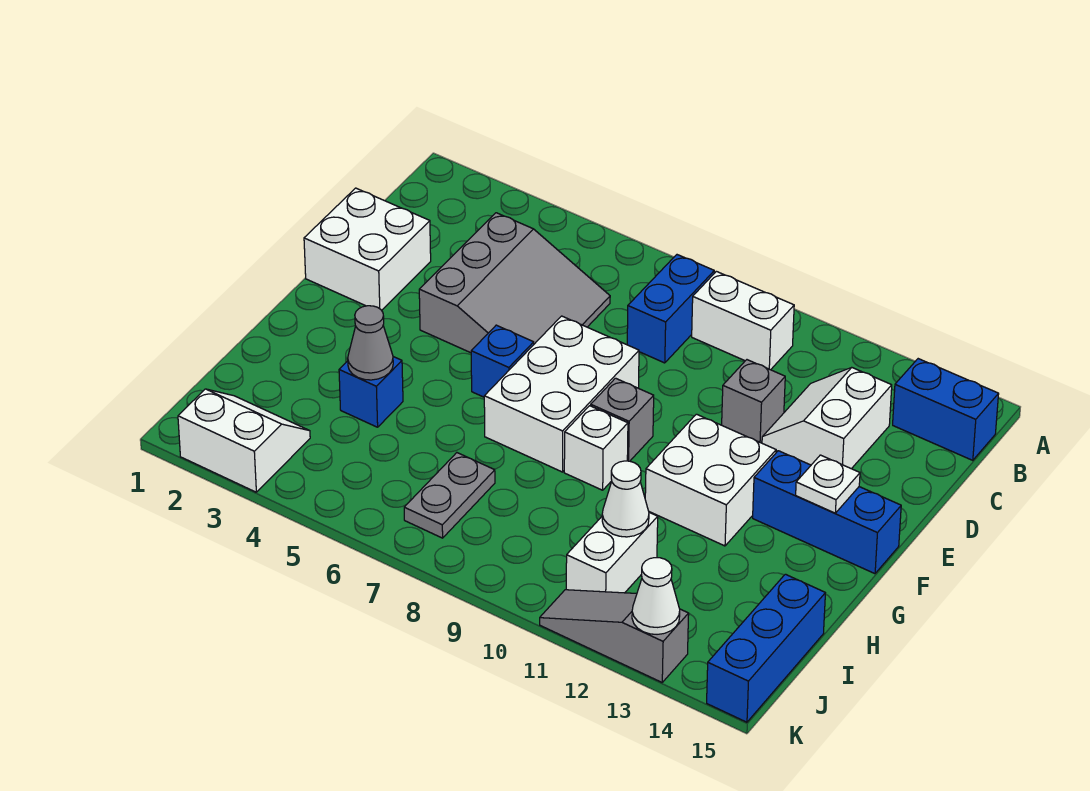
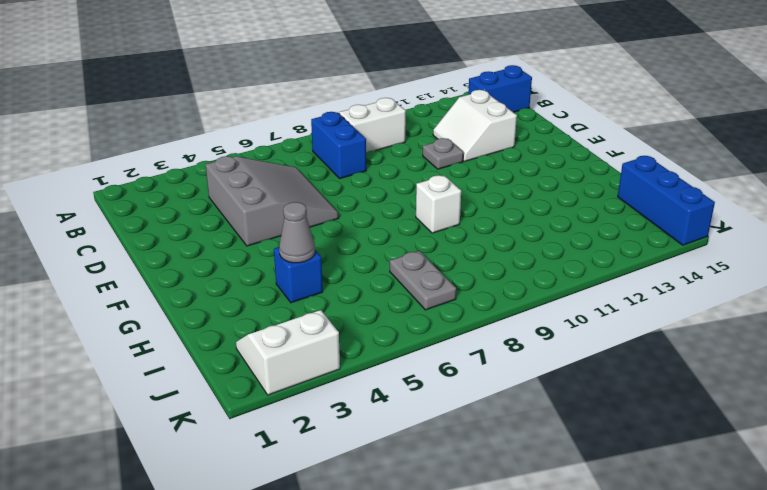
grey plate D11 level 1 -> grey brick D11 level 1
none -> white brick D1:E2 level 1
none -> white brick E7:G8 level 1
none -> blue brick F6 level 1

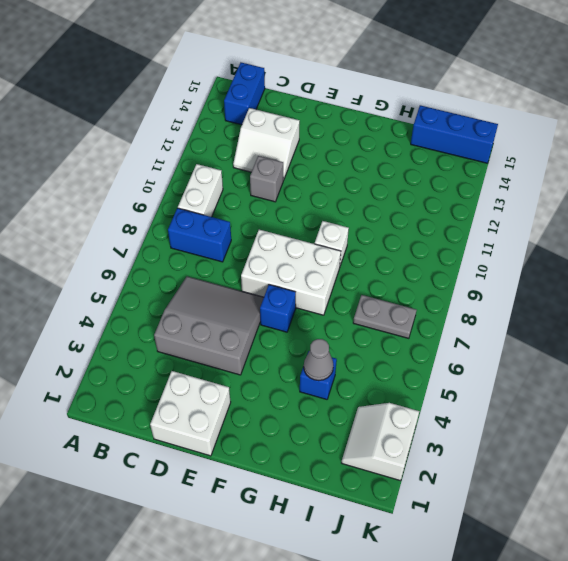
none -> grey brick F9 level 1
none -> white brick F11:G12 level 1
none -> blue brick F13:F15 level 1

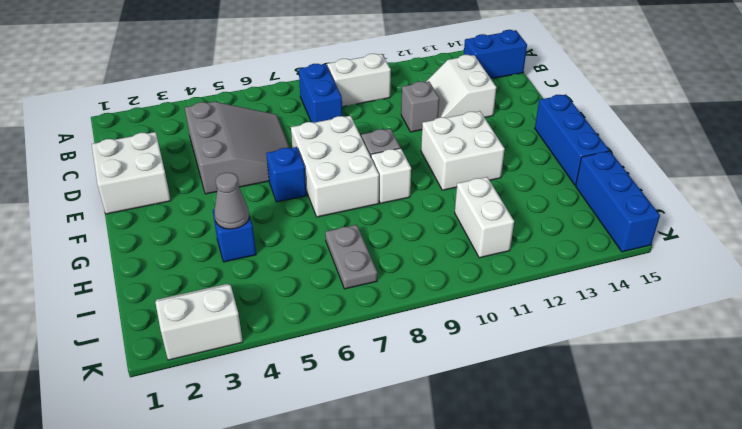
blue brick F15:H15 level 1 -> blue brick F13:F15 level 1
none -> grey slope K11:K13 level 1 top 13
none -> white plate F14 level 2
none -> white cone I11 level 2

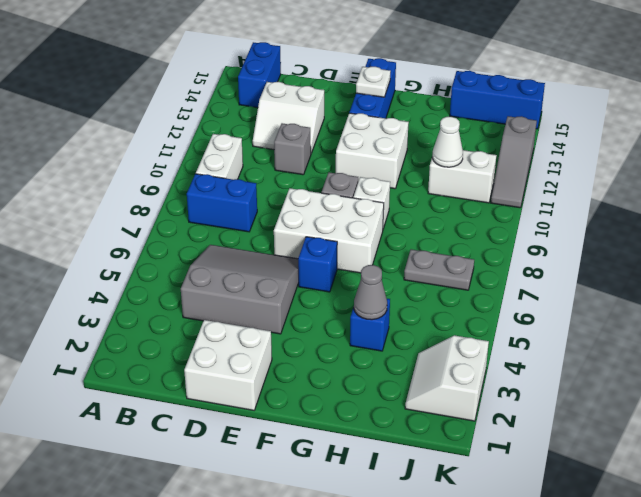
none -> white cone K13 level 2

